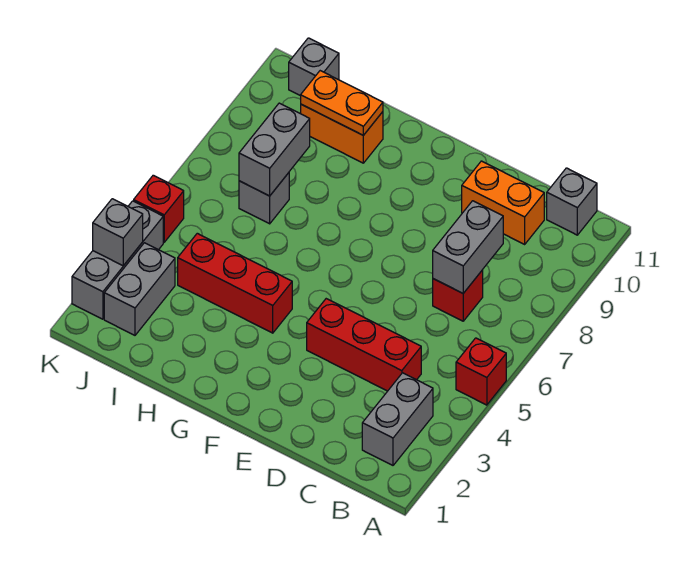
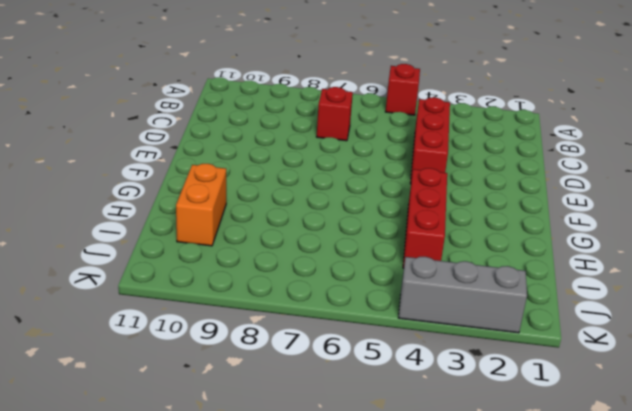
none -> grey brick B2:B3 level 1
none -> grey brick B11 level 1
none -> orange brick C10:D10 level 1

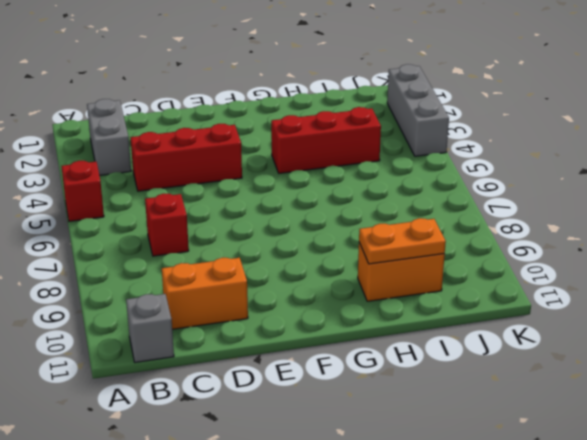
none -> grey brick I7 level 1
none -> grey brick J2:J3 level 1
none -> grey brick J11 level 1

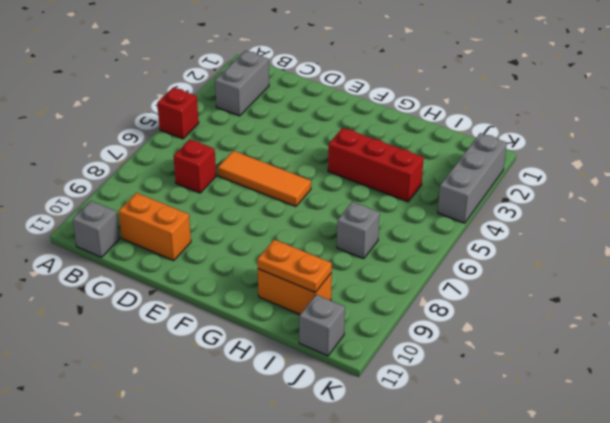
orange tile D6:F6 level 1 -> none
none -> red brick C4:E4 level 1
none -> grey brick J2:J3 level 1
none -> red brick K5 level 1

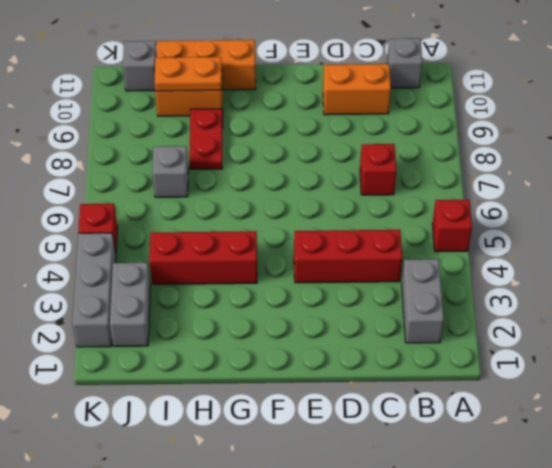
orange brick G11:I11 level 1 -> none
red plate H8:H9 level 1 -> none
none -> grey brick C7:C8 level 2
none -> grey brick I7:I8 level 2
none -> grey brick K3 level 2

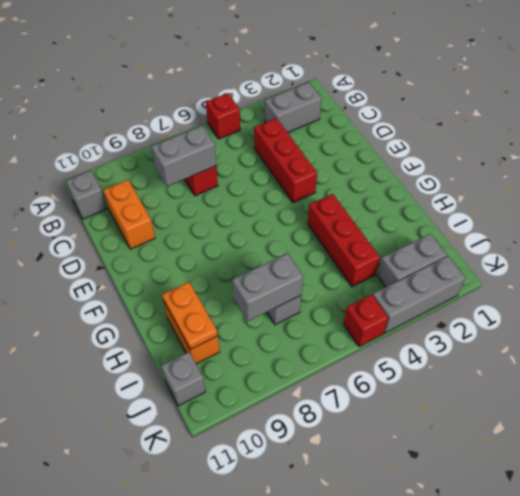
none -> grey brick K3 level 2

